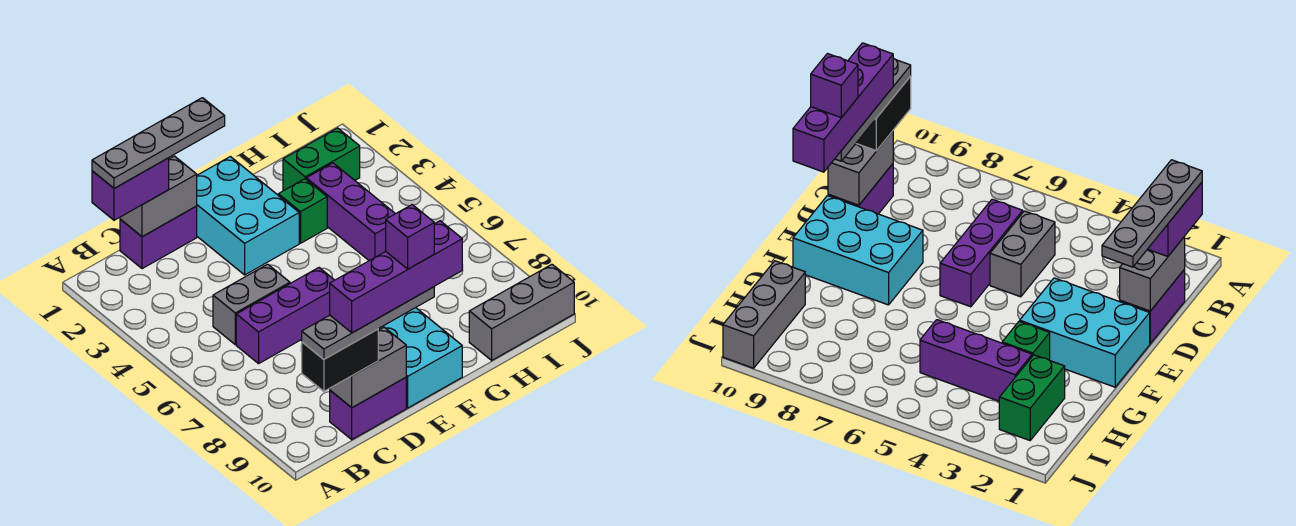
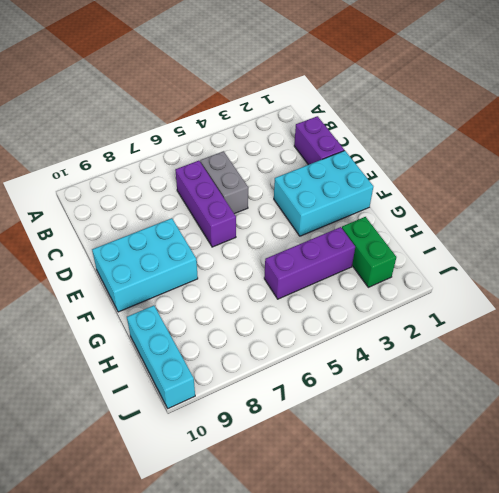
cyan brick H10:J10 level 1 -> grey brick H10:J10 level 1
none -> purple brick C10:D10 level 1
none -> green brick G3 level 1
none -> grey brick C1:D1 level 2

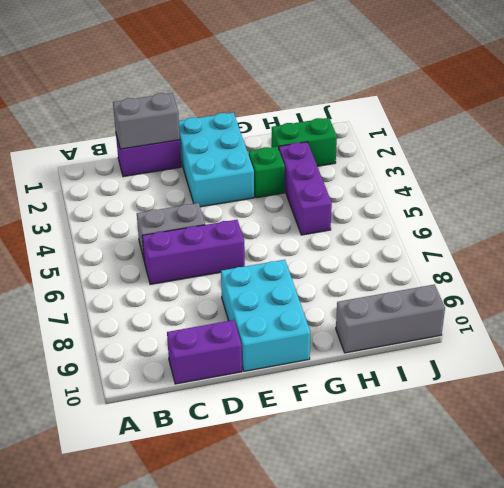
none -> grey brick C10:D10 level 2
none -> purple brick B1:C1 level 3
none -> black brick B10:C10 level 3

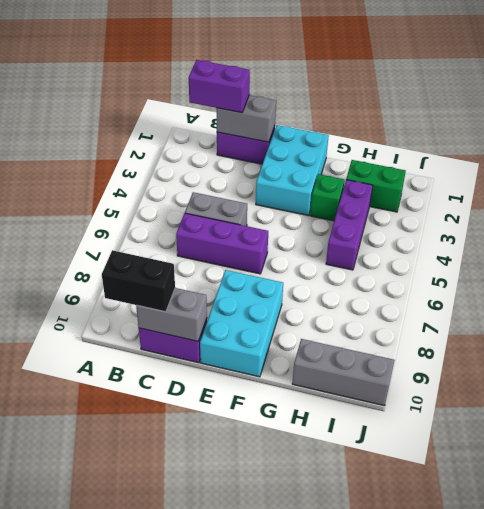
none -> grey plate B1:E1 level 4
none -> grey plate B10:E10 level 4
none -> purple brick C10:F10 level 5

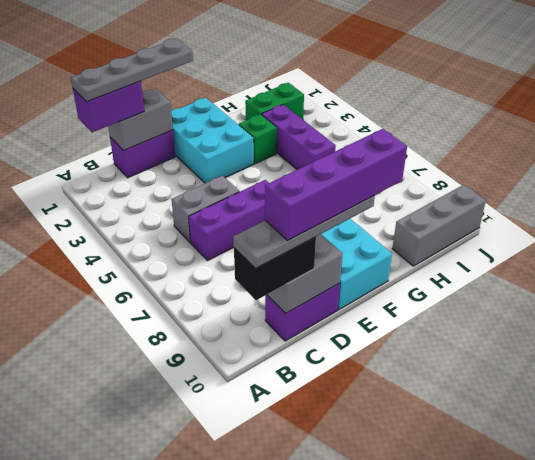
none -> purple brick E10 level 6

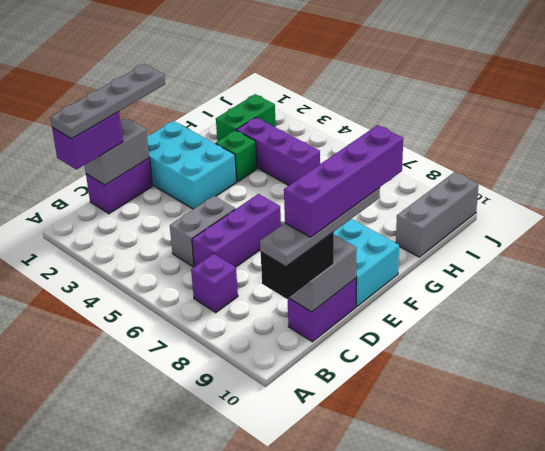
purple brick B7 level 1 -> purple brick E10 level 6

